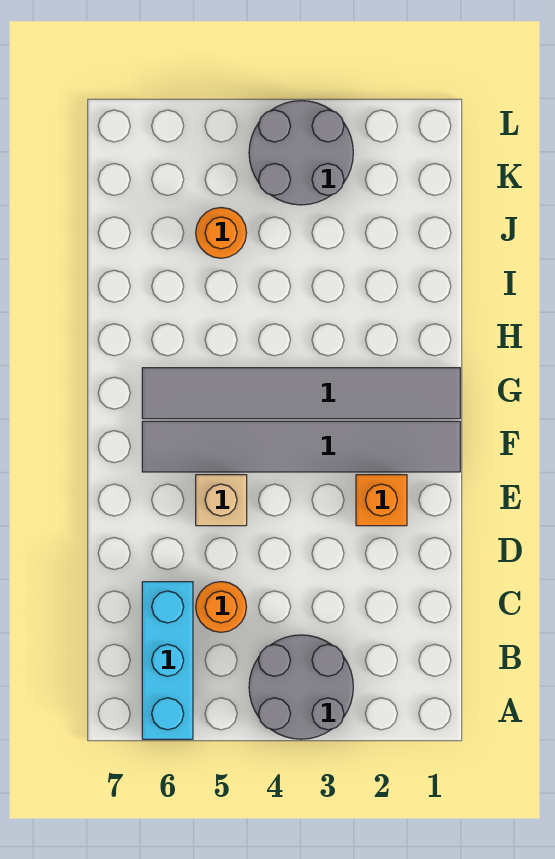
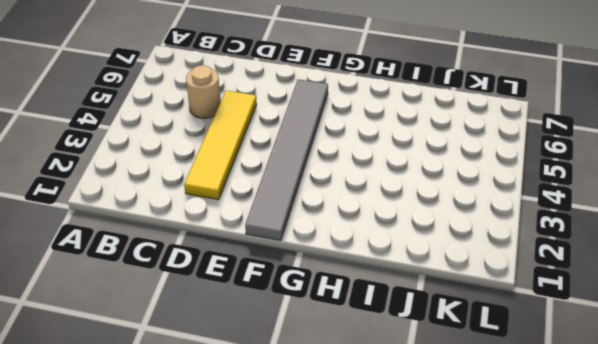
tan round brick C5 level 1 -> orange round brick C5 level 1
yellow tile D2:D5 level 1 -> none
none -> grey round brick A3:B4 level 1
none -> cyan brick A6:C6 level 1

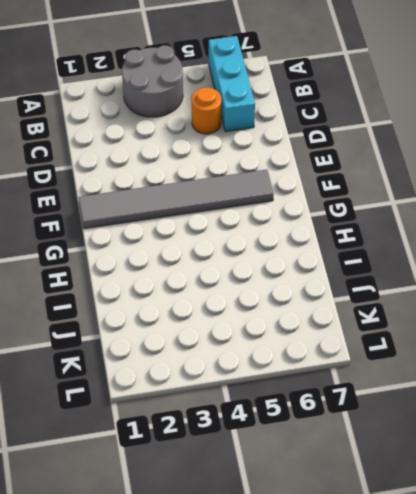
none -> orange brick E2 level 1
none -> tan brick E5 level 1

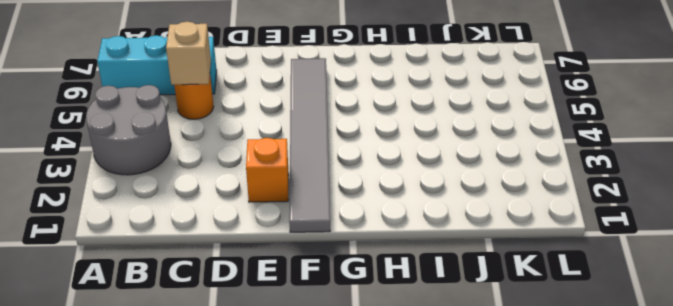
tan brick C5 level 2 -> tan brick E5 level 1
none -> grey tile G1:G6 level 1
none -> orange round brick J5 level 1

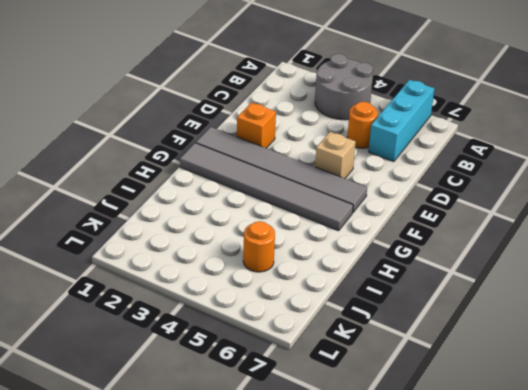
none -> grey round brick K3:L4 level 1

